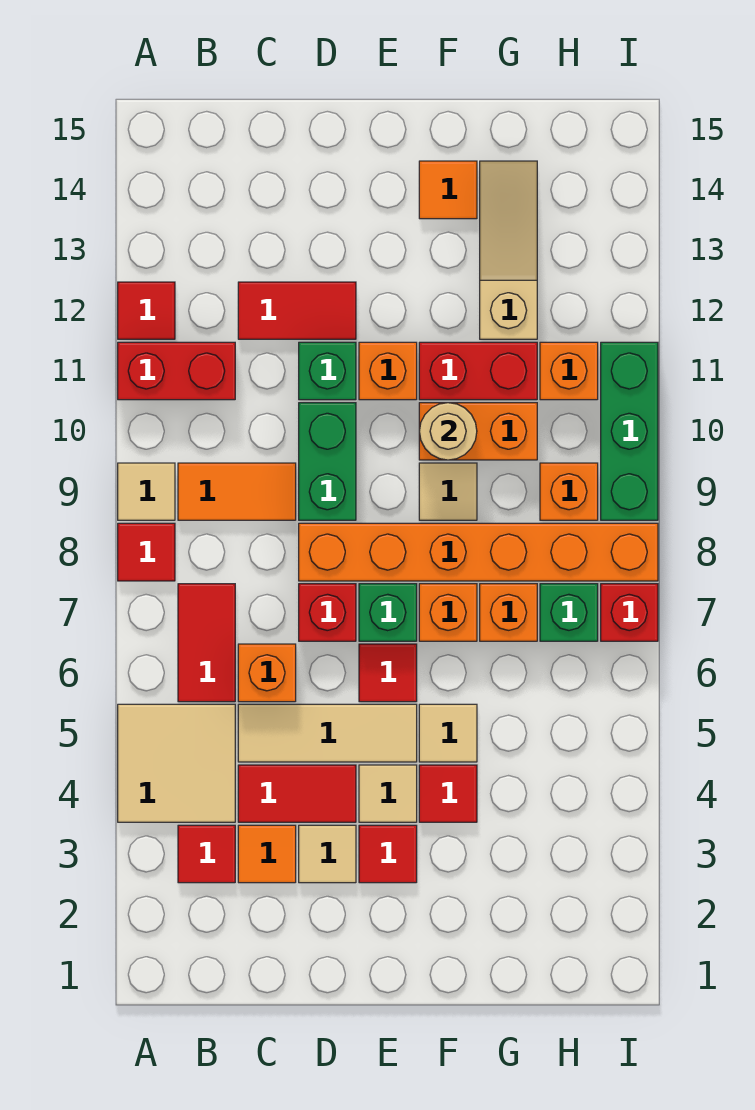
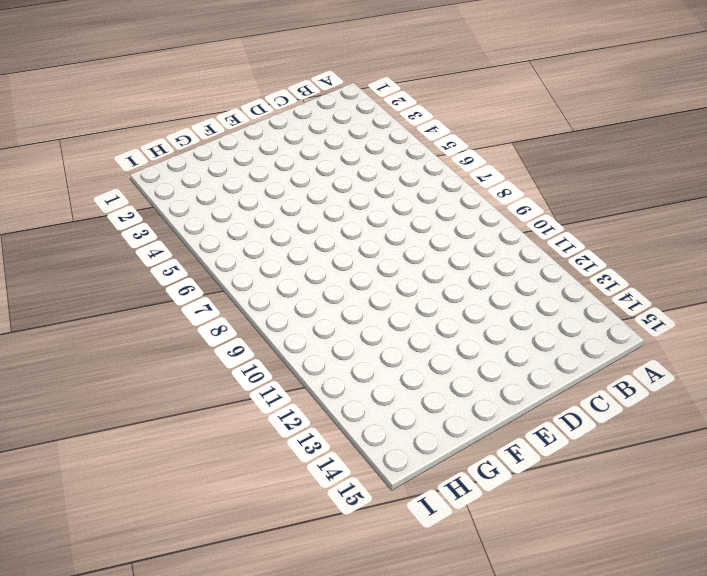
none -> tan tile A4:B5 level 1
none -> red tile A8 level 1
none -> tan tile A9 level 1
none -> red brick A11:B11 level 1

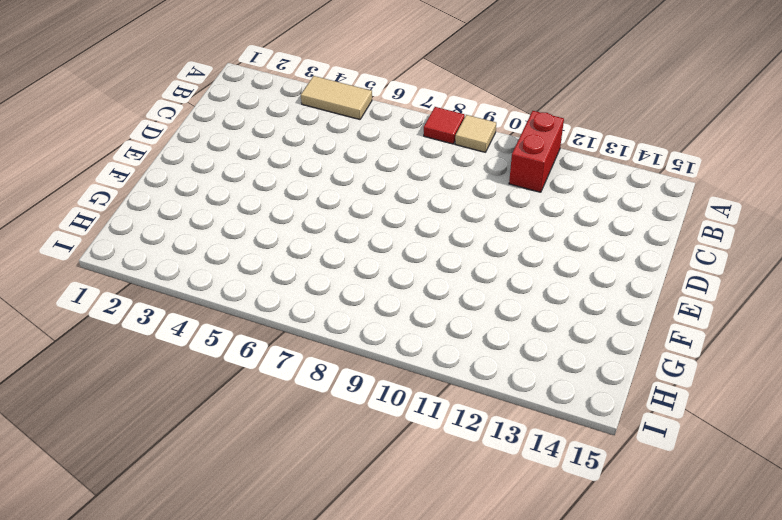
tan tile A4:A5 level 1 -> tan tile A4:B5 level 1
none -> red tile A12 level 1
none -> red tile B3 level 1
none -> red tile B6:B7 level 1
none -> orange tile B9:C9 level 1

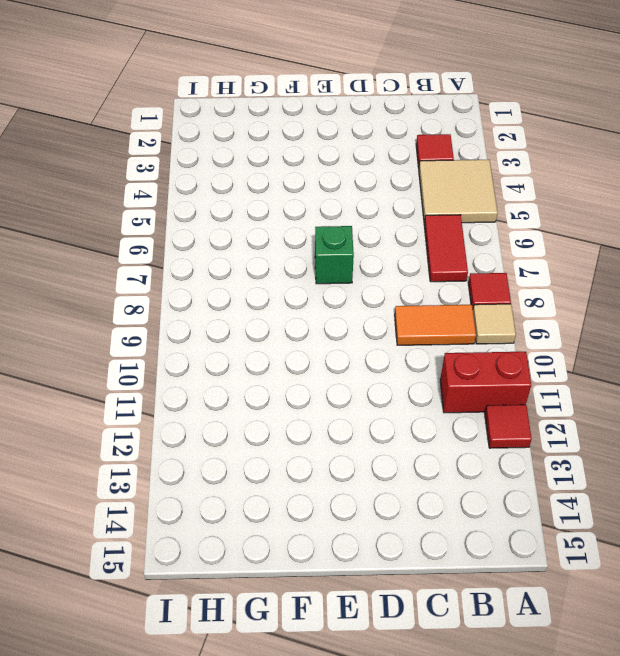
none -> orange tile C3 level 1
none -> red tile C4:D4 level 1
none -> tan tile C5:E5 level 1
none -> orange brick C6 level 1

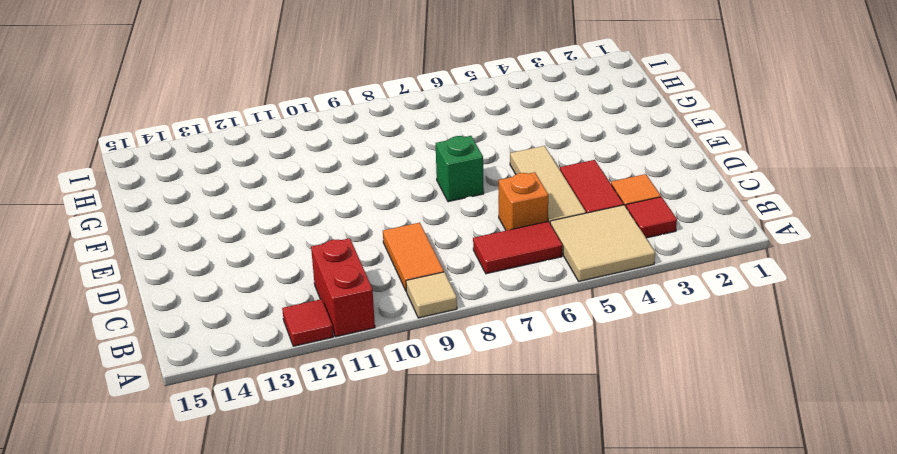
none -> red tile A8 level 1
none -> red tile C12:D12 level 1
none -> tan tile D3 level 1
none -> red brick D7 level 1

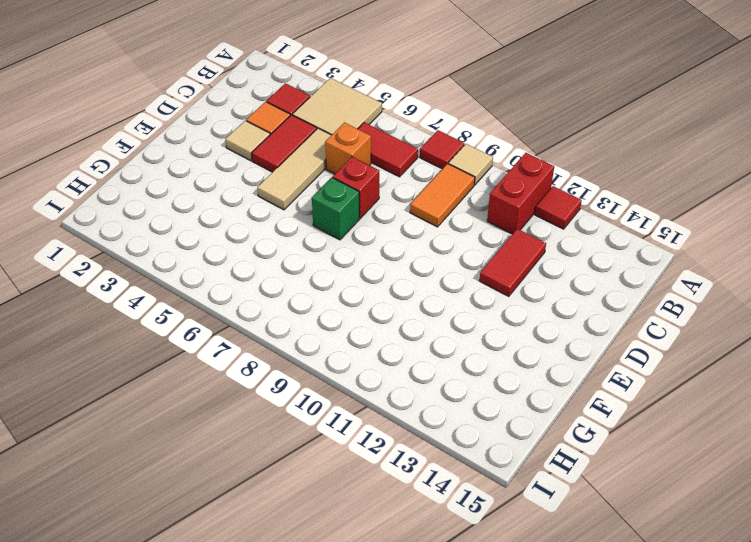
none -> orange brick D8:I8 level 1
none -> green brick D9:D10 level 1
none -> green brick D11 level 1
none -> red tile E3 level 1

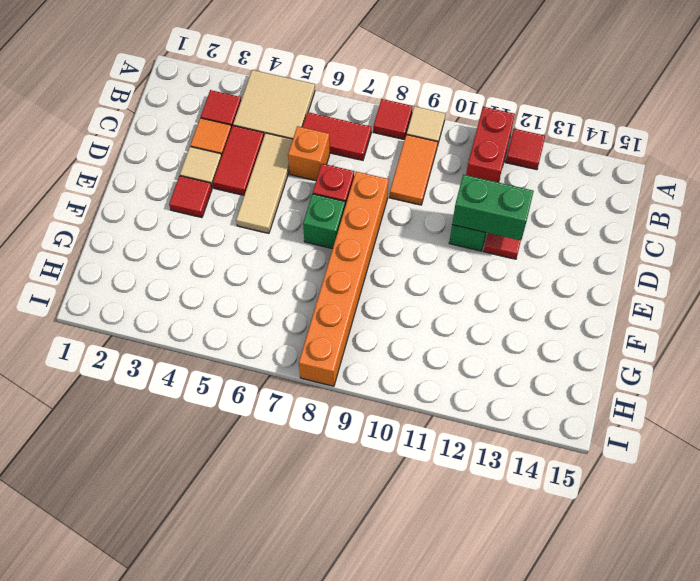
green brick D11:D12 level 2 -> green brick D9:D10 level 1
none -> tan tile E4 level 1
none -> red tile E6 level 1
none -> orange brick E11 level 1
none -> red tile F4 level 1

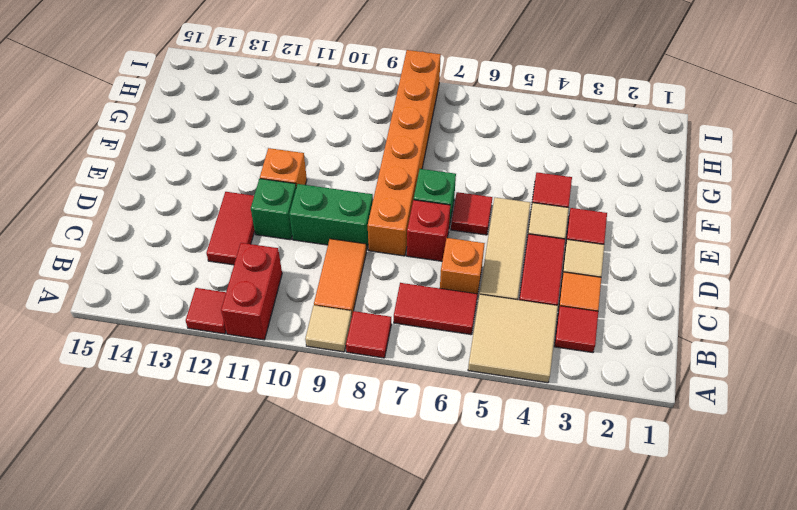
none -> tan tile F5 level 1
none -> orange brick F7 level 1
none -> tan tile F9 level 1
none -> orange brick F10:G10 level 1

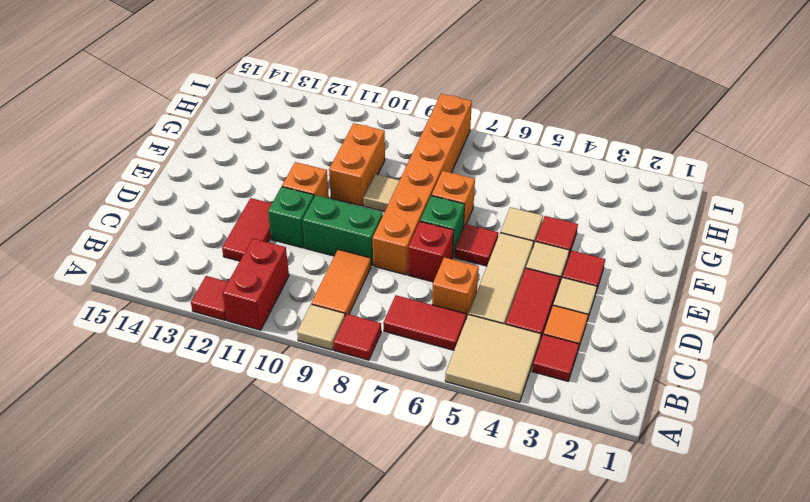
none -> red brick F11:G11 level 1
none -> orange tile F14 level 1
none -> orange brick G7 level 1
none -> tan slope G12:G14 level 1 top 12

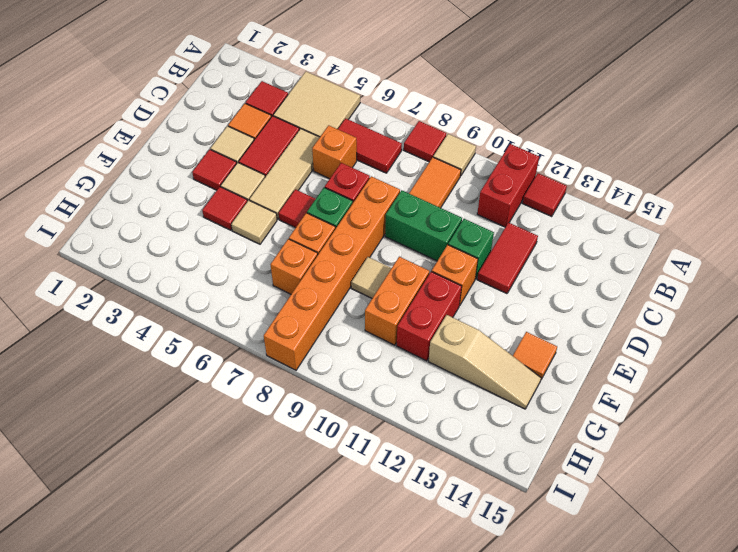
none -> green brick H7 level 1
none -> orange brick H9 level 1
none -> orange brick H11 level 1
none -> red brick I7 level 1

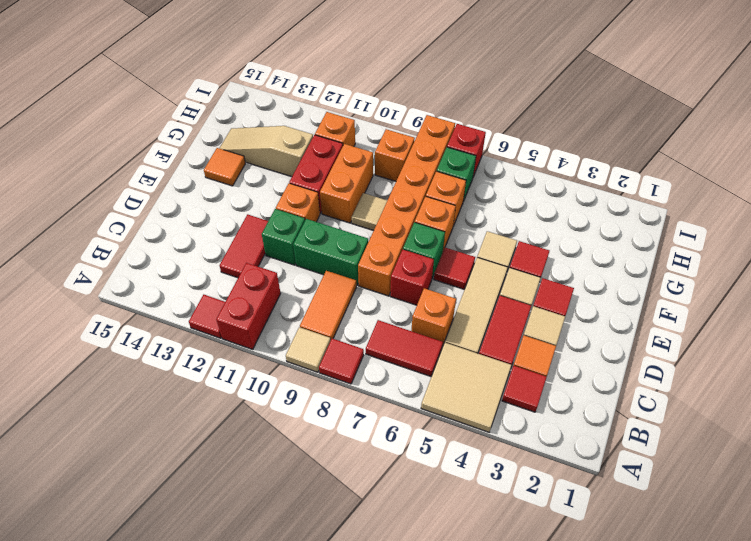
none -> green brick I9:I11 level 1
none -> tan round brick F10 level 2

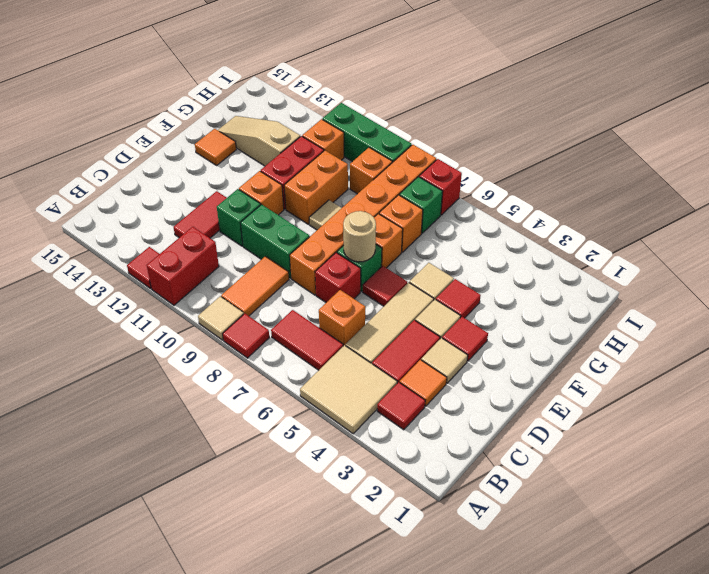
tan round brick E7 level 2 -> tan round brick F10 level 2

